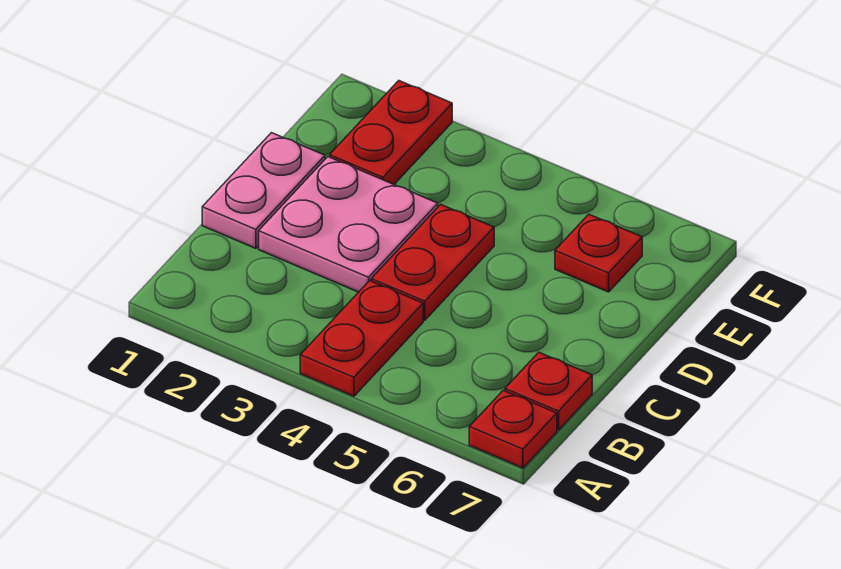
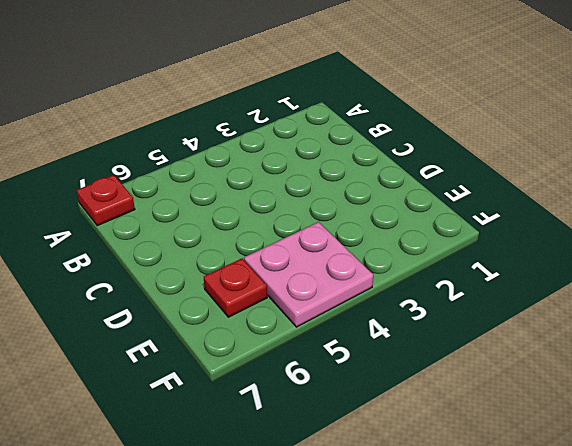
pink plate E4:F5 level 1 -> pink plate C2:D3 level 1
none -> red plate A4:B4 level 1
none -> red plate B7 level 1

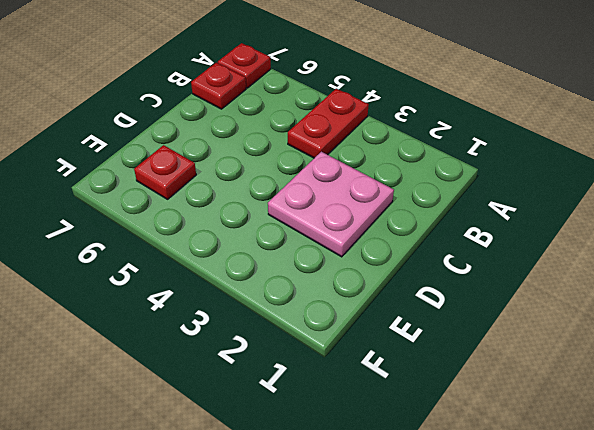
none -> pink plate C1:D1 level 1
none -> red plate C4:D4 level 1

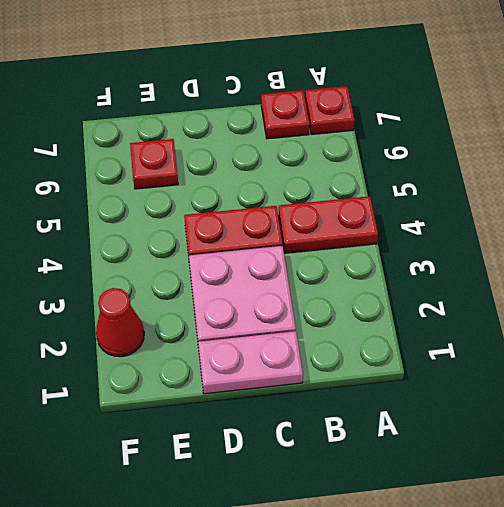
red cone F2 level 1 -> red plate E2:F2 level 1

